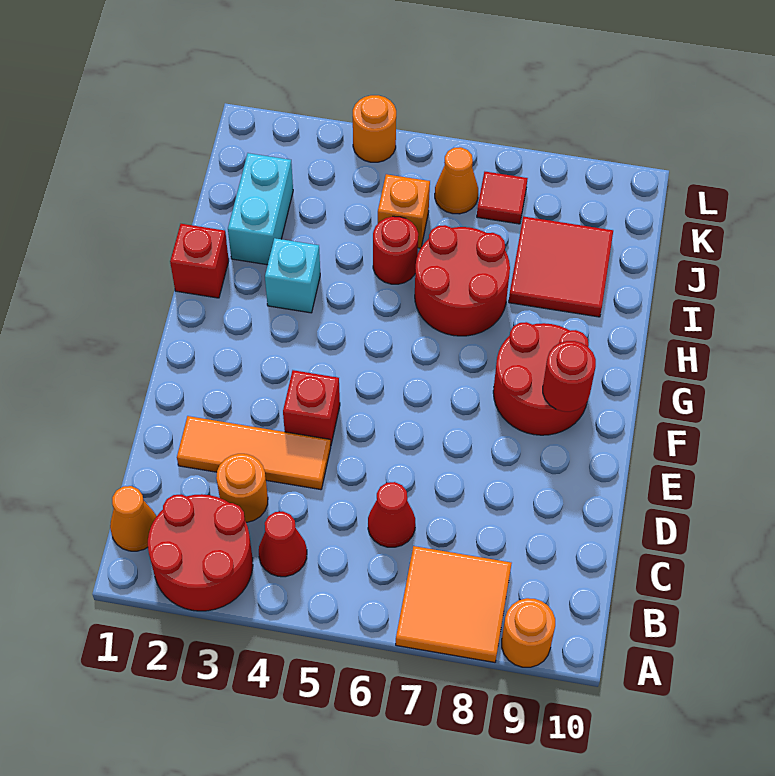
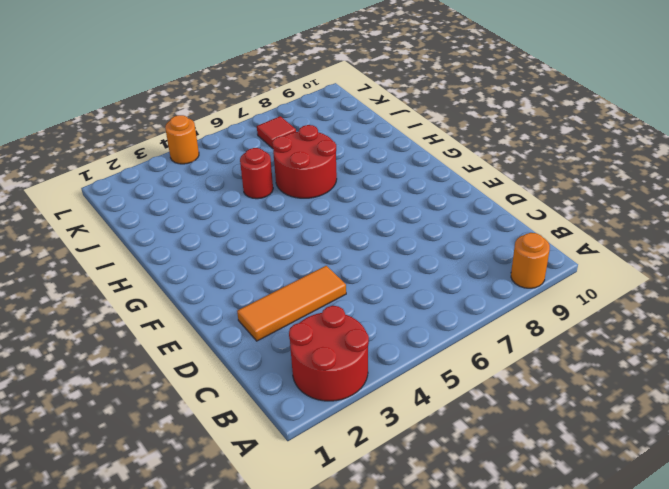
none -> orange tile A7:B8 level 1
none -> orange cone B1 level 1
none -> red cone B4 level 1

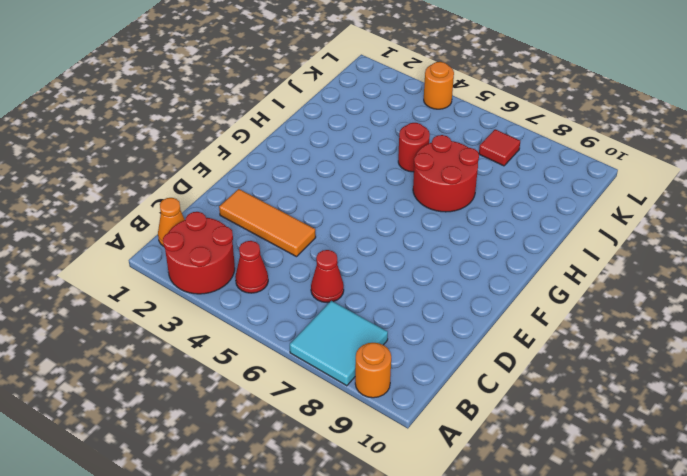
cyan tile A7:B8 level 1 -> orange tile A7:B8 level 1
none -> orange round brick C3 level 1
none -> red brick E4 level 1
none -> red round brick F8:G9 level 1

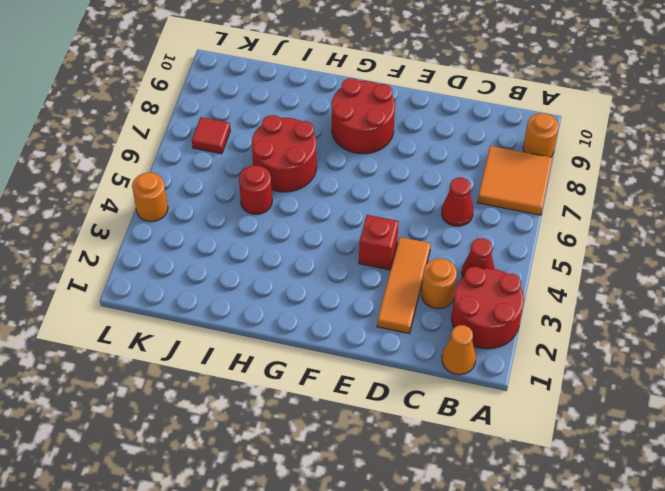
none -> red brick H1 level 1
none -> cyan brick H3 level 1
none -> cyan brick I2:J2 level 1

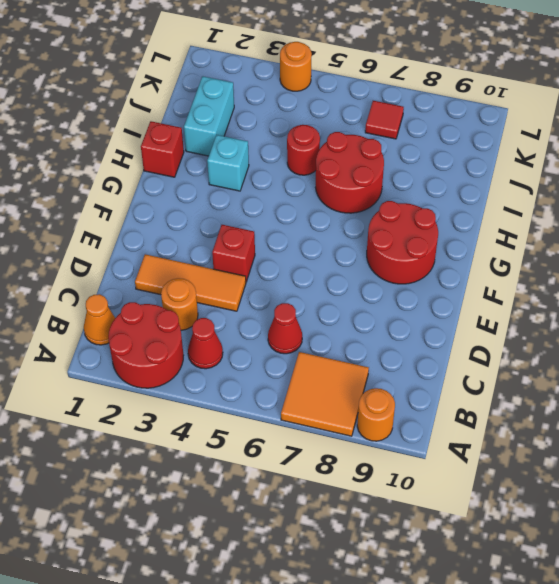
none -> red tile I8:J9 level 1
none -> orange brick J5 level 1
none -> orange cone K6 level 1

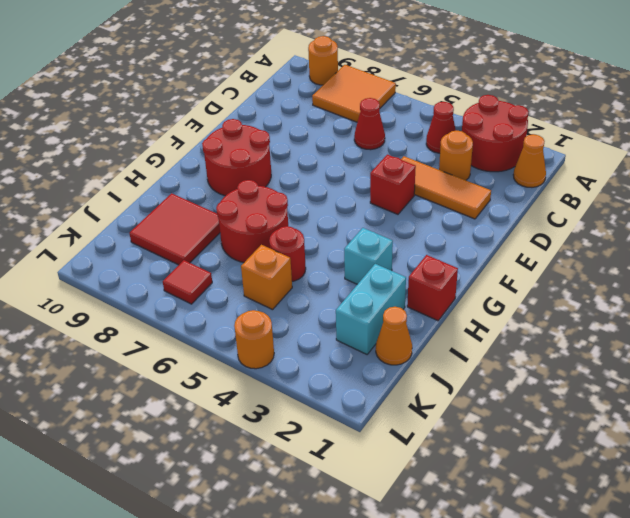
orange cone J1 level 1 -> orange cone K6 level 1
none -> red round brick F9 level 2

